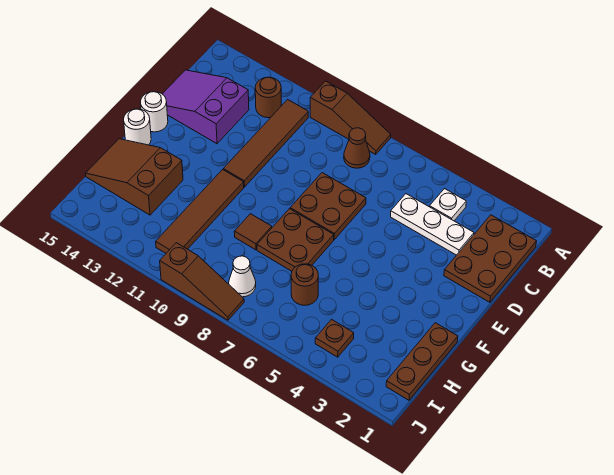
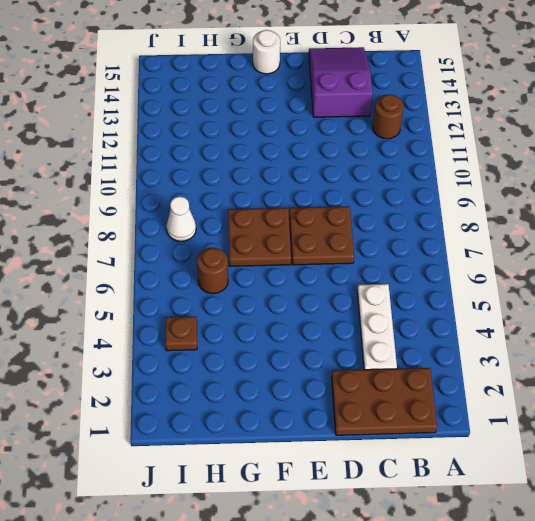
none -> brown slope A8:A10 level 1 top 10
none -> white plate B4 level 1
none -> brown cone B8 level 1

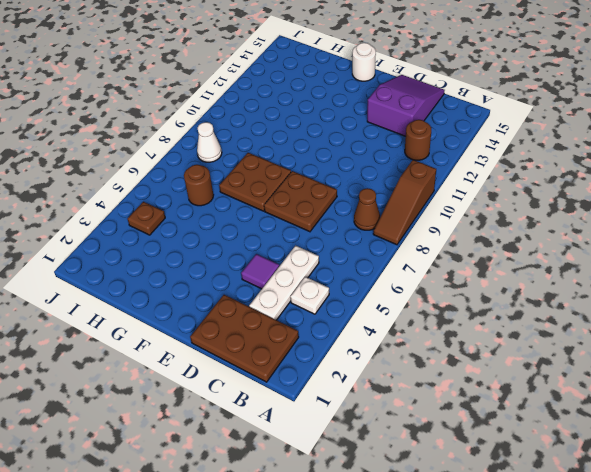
purple tile D4 level 1 -> none
none -> brown tile B11:E11 level 1
none -> white round brick E15 level 1
none -> brown tile F11:I11 level 1

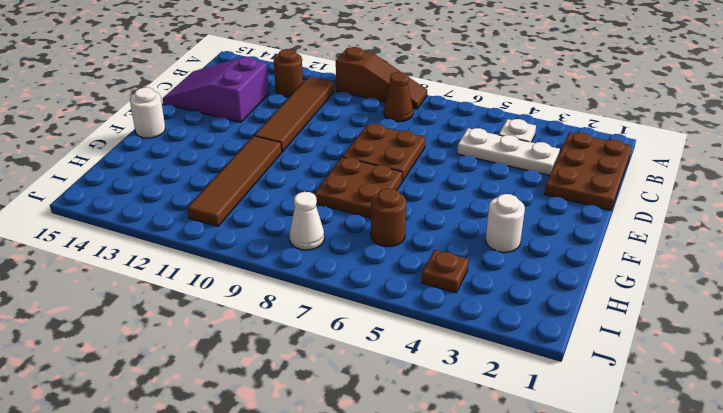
white round brick G3 level 1 -> white round brick E15 level 1
none -> brown plate G1:I1 level 1
none -> brown tile G9 level 1
none -> brown slope G13:H15 level 1 top 13

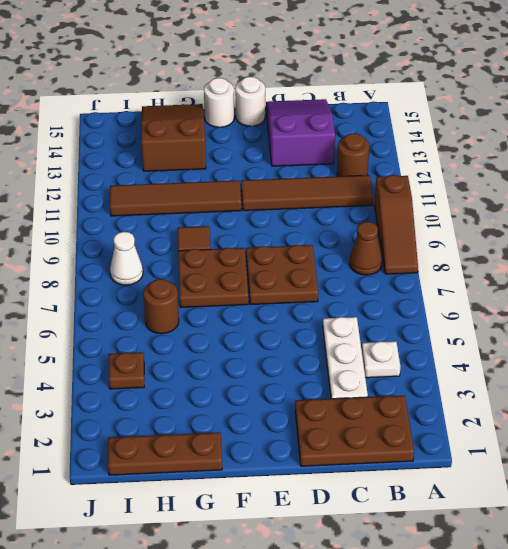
none -> brown slope J8:J10 level 1 top 10

